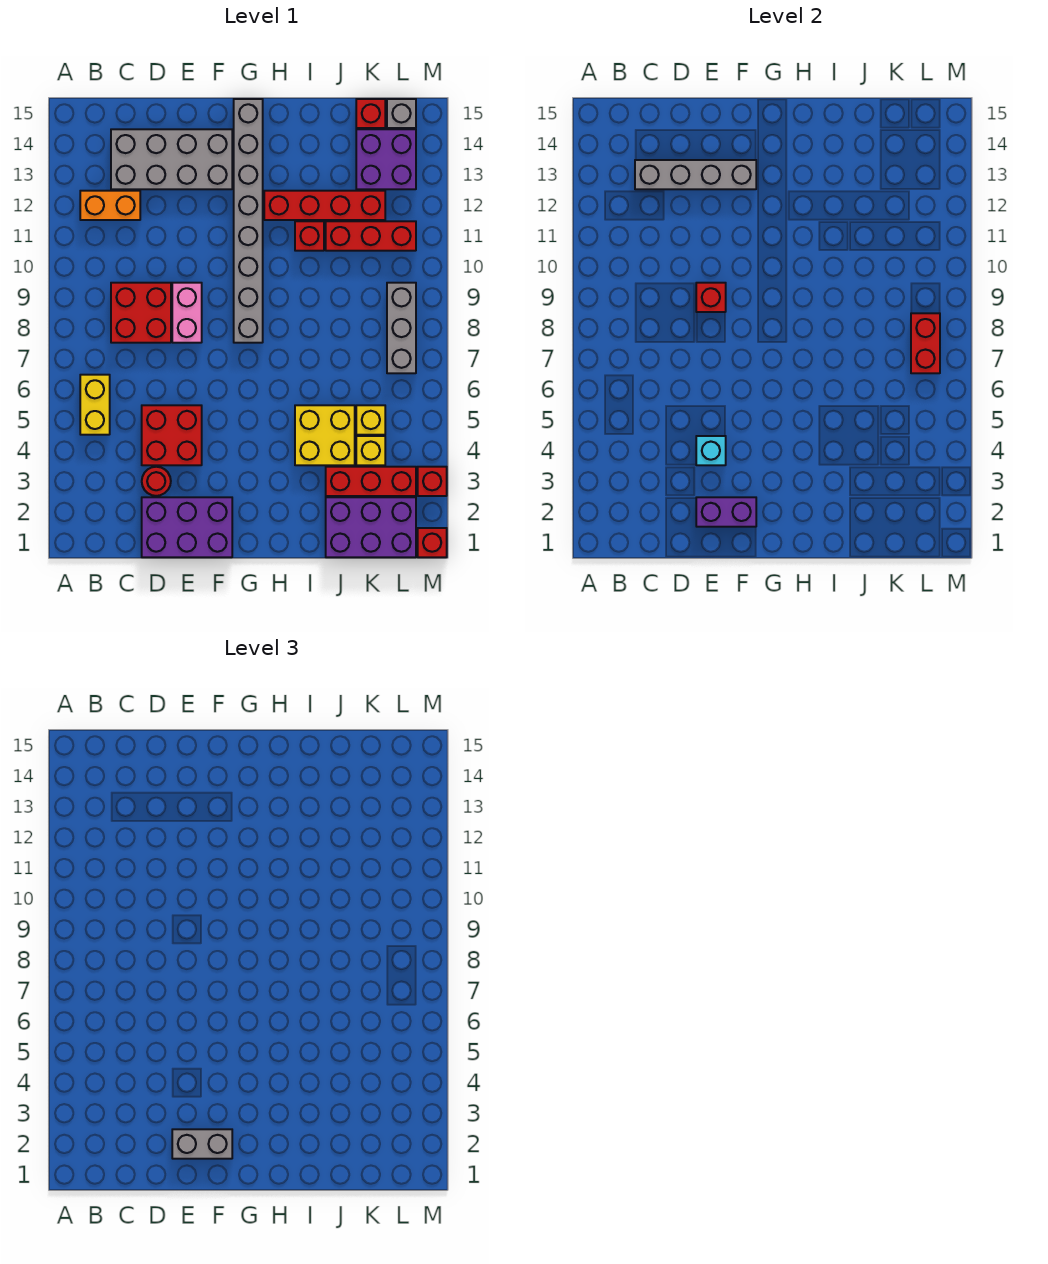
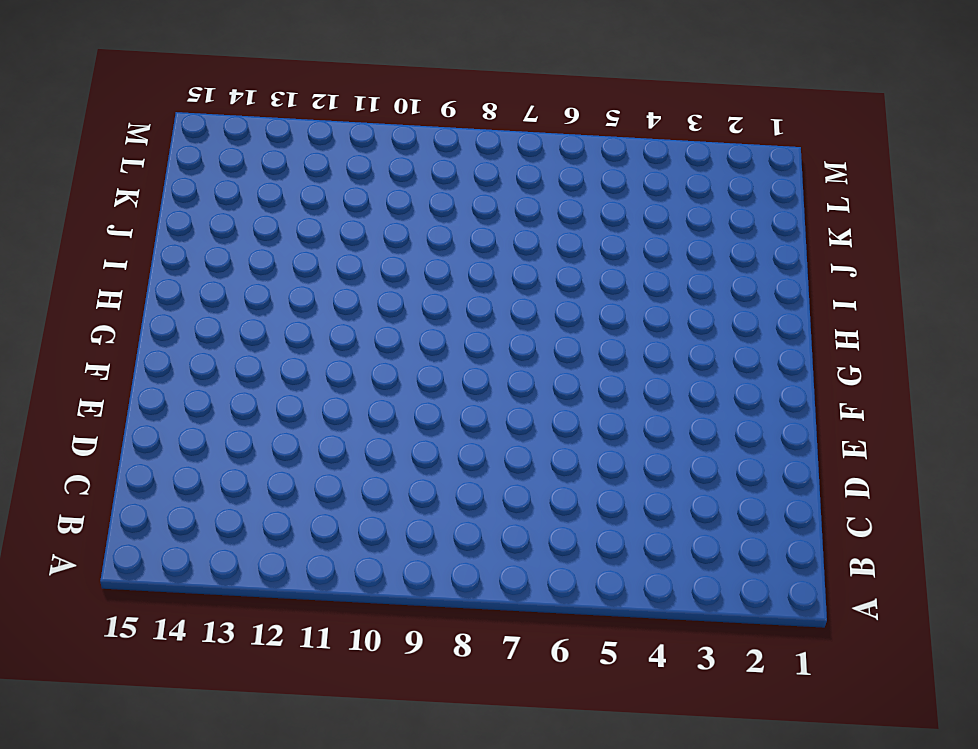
none -> yellow brick B5:B6 level 1
none -> orange brick B12:C12 level 1
none -> red brick C8:D9 level 1

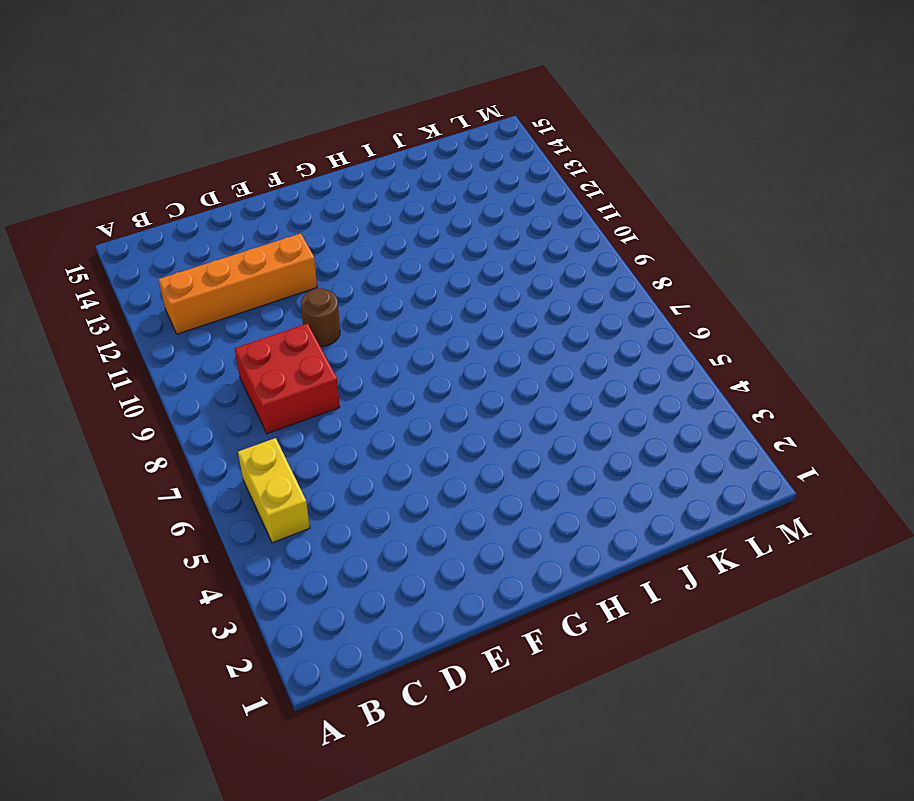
orange brick B12:E12 level 1 -> orange brick B12:C12 level 1
brown round brick E10 level 1 -> none
none -> grey brick C13:F14 level 1
none -> purple brick D1:F2 level 1
none -> red round brick D3 level 1

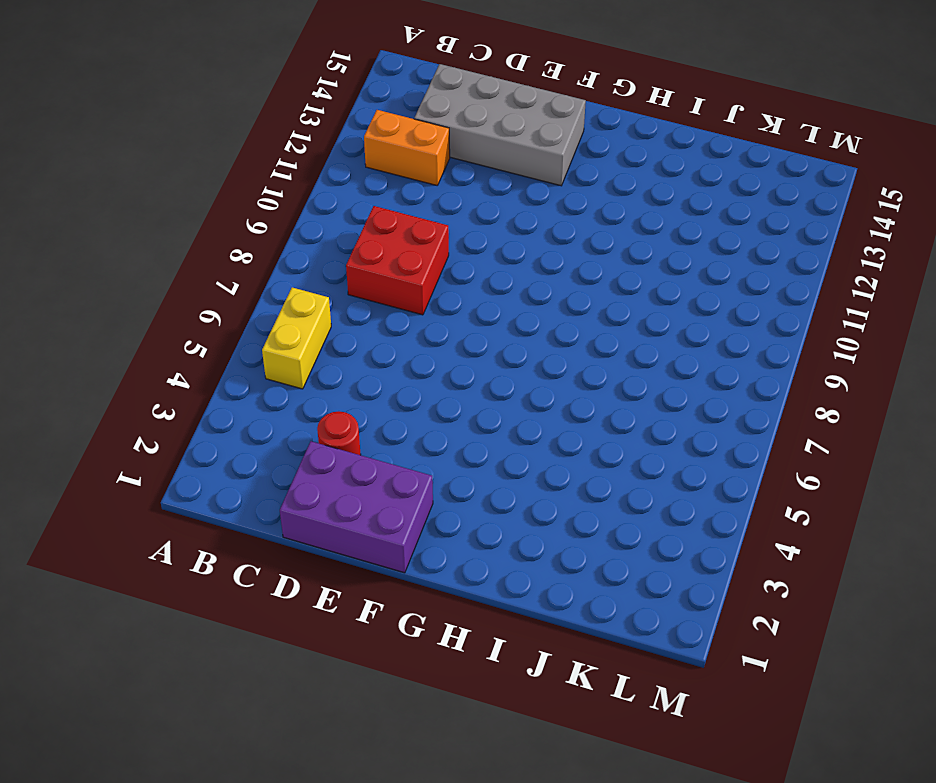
none -> red brick D4:E5 level 1
none -> pink brick E8:E9 level 1
none -> grey brick G8:G15 level 1

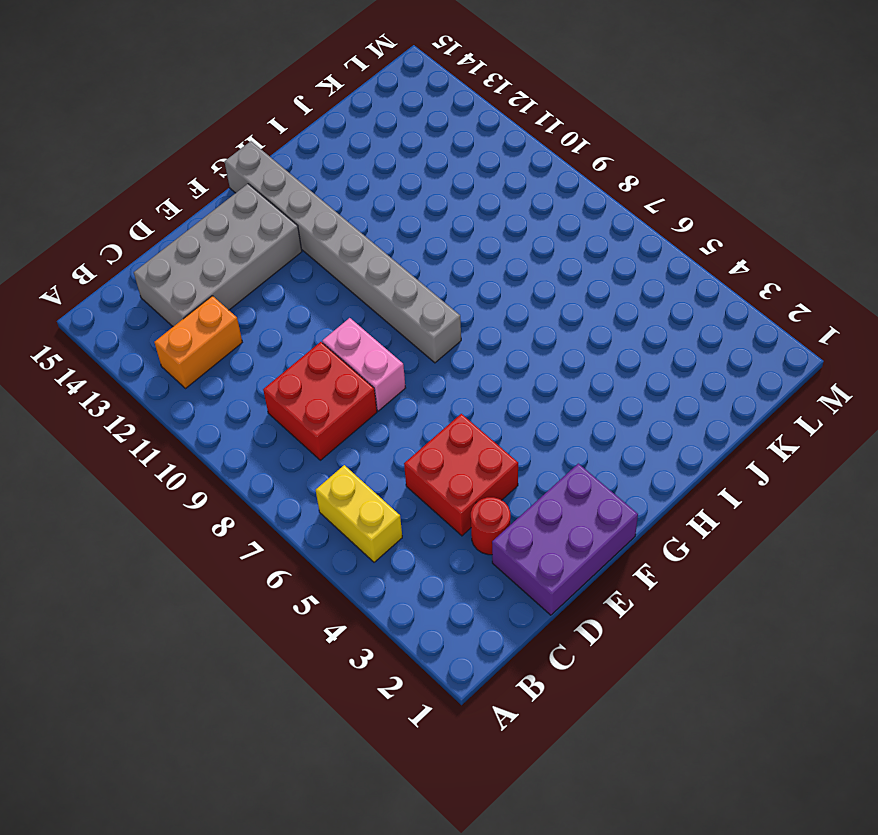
none -> red brick H12:K12 level 1
none -> yellow brick I4:J5 level 1
none -> red brick I11 level 1

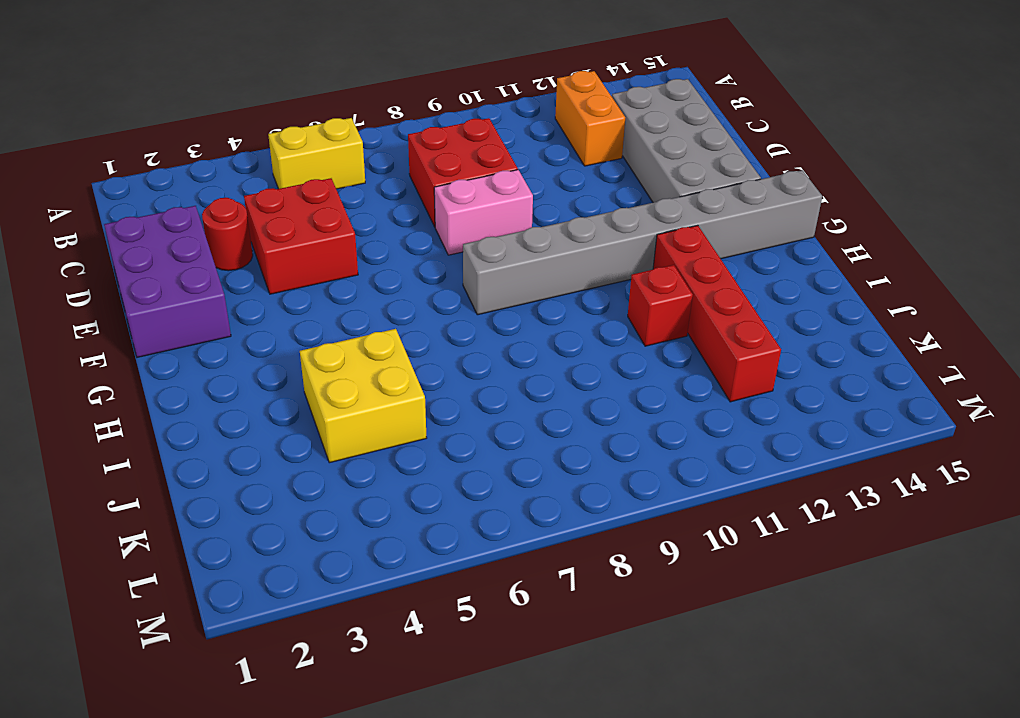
none -> purple brick J1:L2 level 1
none -> red brick J3:L3 level 1
none -> red brick J11:L11 level 1

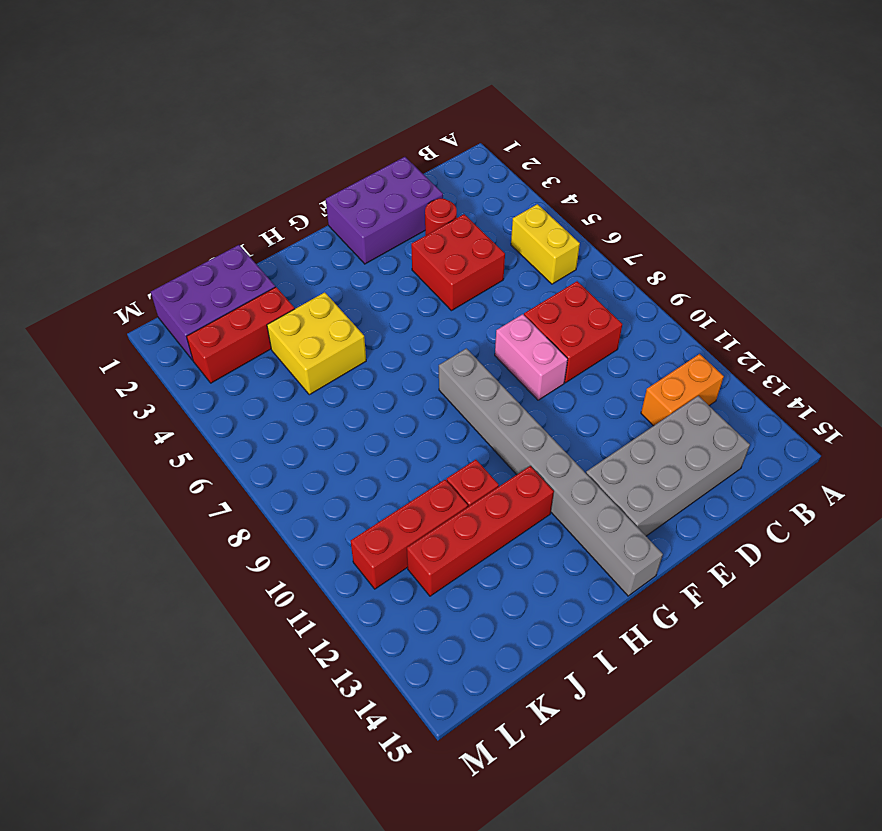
none -> yellow brick K4 level 1
none -> yellow brick K5 level 1
none -> purple brick K13:L14 level 1

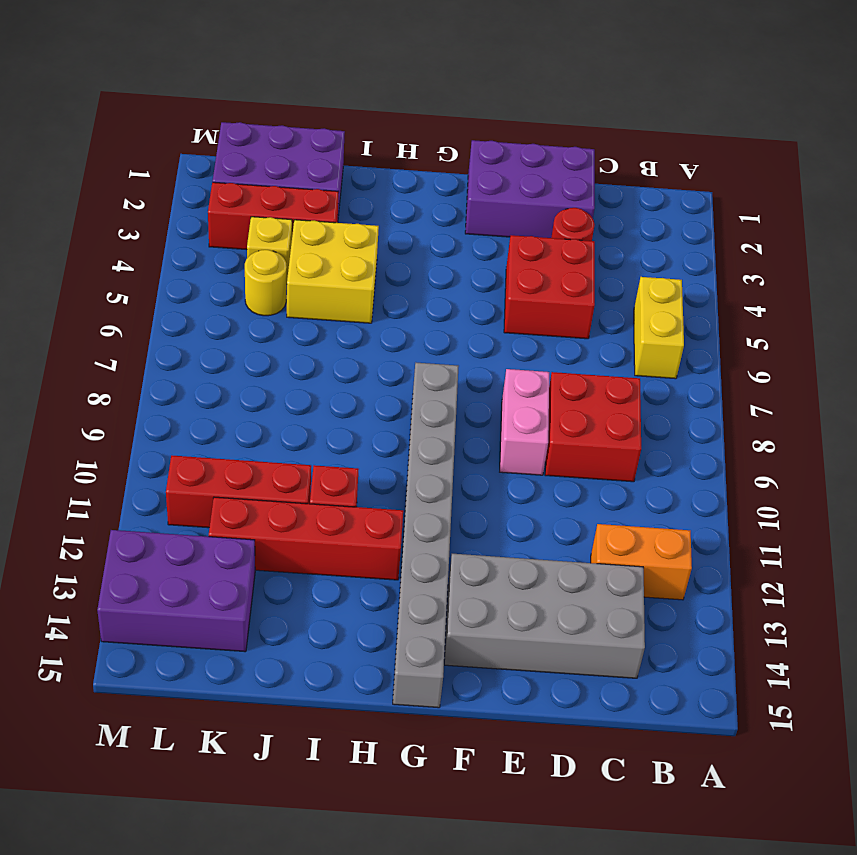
yellow round brick K5 level 1 -> yellow brick K5 level 1
purple brick K13:M14 level 1 -> purple brick K13:L14 level 1
none -> red brick K15 level 1
none -> grey brick L7:L9 level 1
none -> grey brick L15 level 1

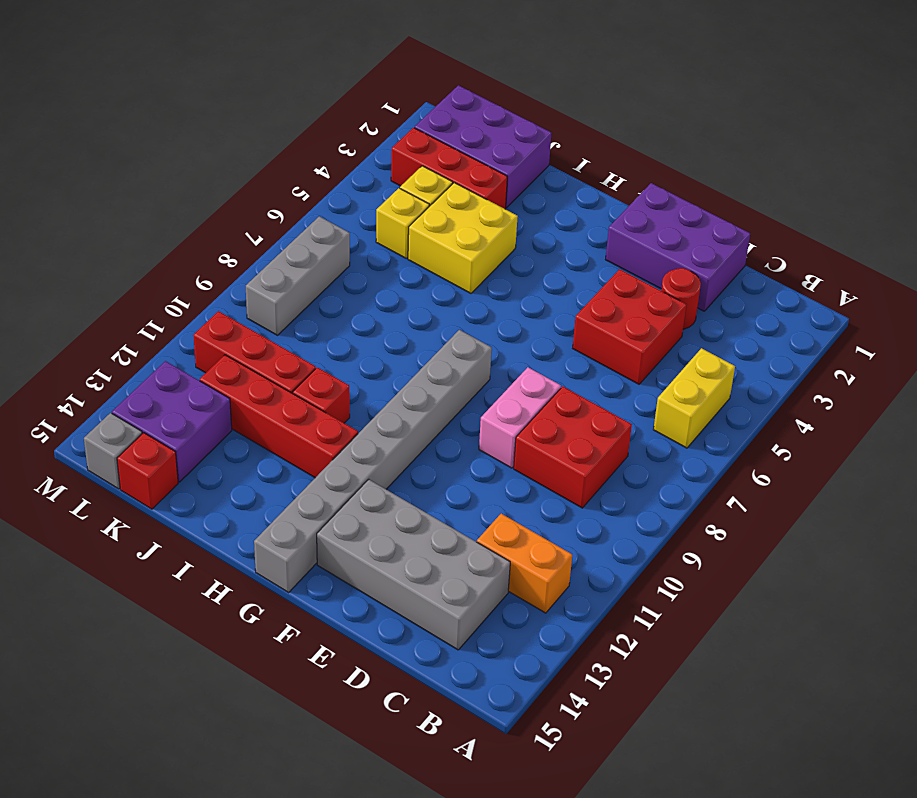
none -> red brick M1 level 1
none -> red brick M3 level 1
none -> grey brick C13:F13 level 2

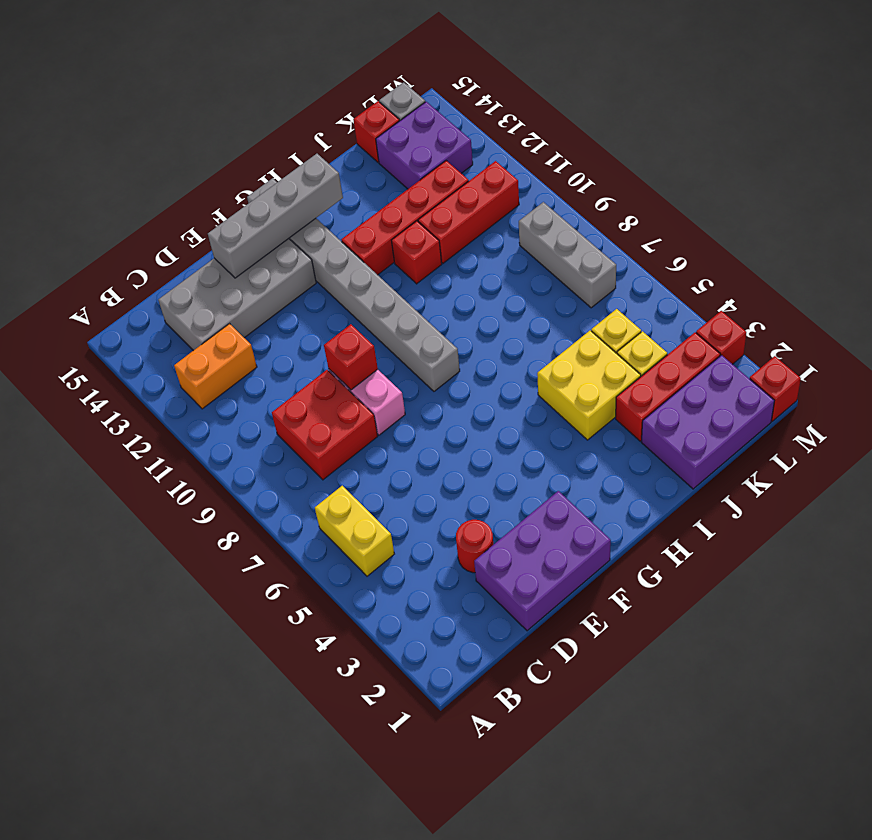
grey brick E14:H14 level 2 -> grey brick C13:F13 level 2
none -> red brick D4:E5 level 1
none -> purple brick E2:F2 level 2
none -> cyan brick E4 level 2

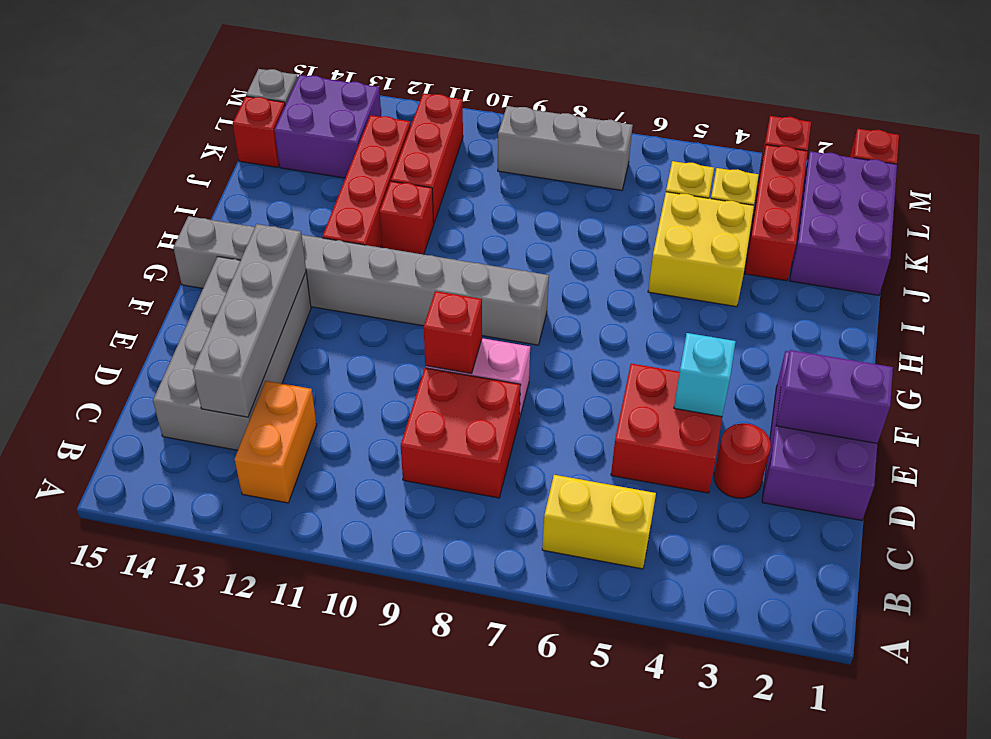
purple brick E1:E2 level 2 -> purple brick E2:F2 level 2
none -> red brick L7:L8 level 2
none -> grey brick E2:F2 level 3

